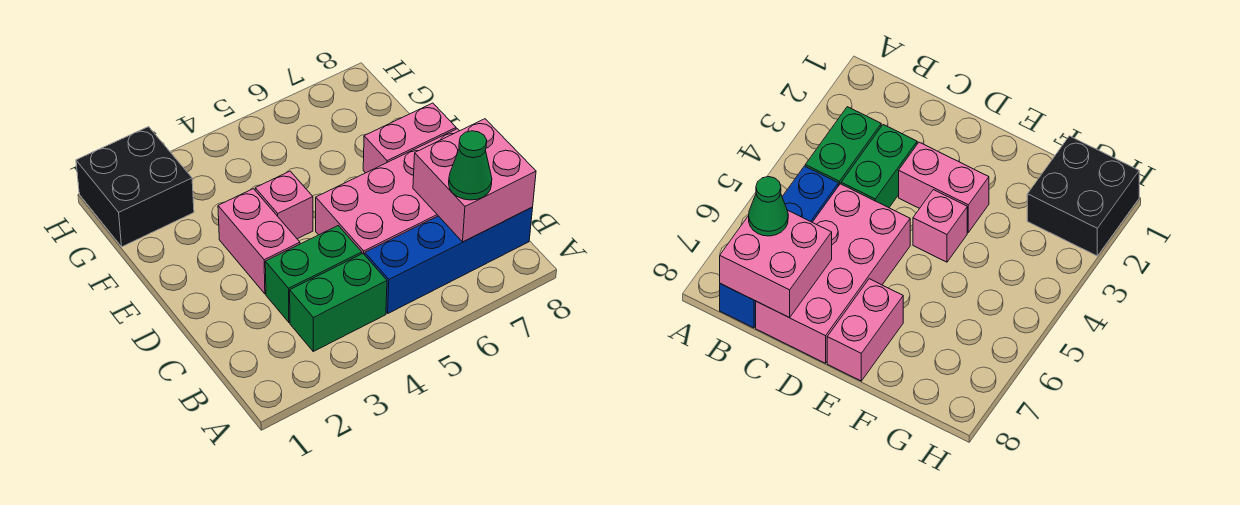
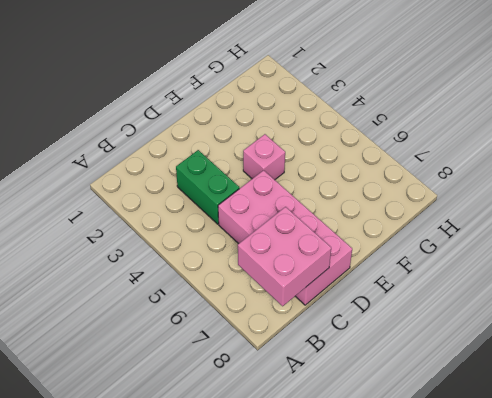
none -> green brick B3:B4 level 1
none -> blue brick B5:B8 level 1

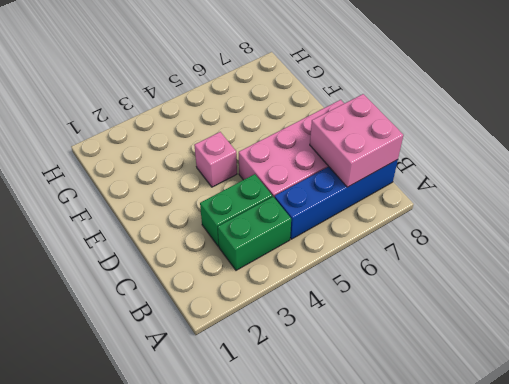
none -> pink brick D3:E3 level 1
none -> pink brick E7:E8 level 1

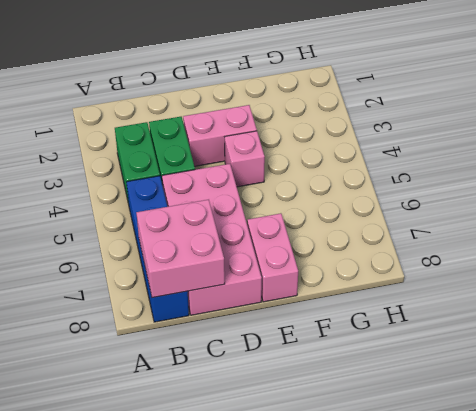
none -> black brick G1:H2 level 1
none -> green cone B7 level 3

